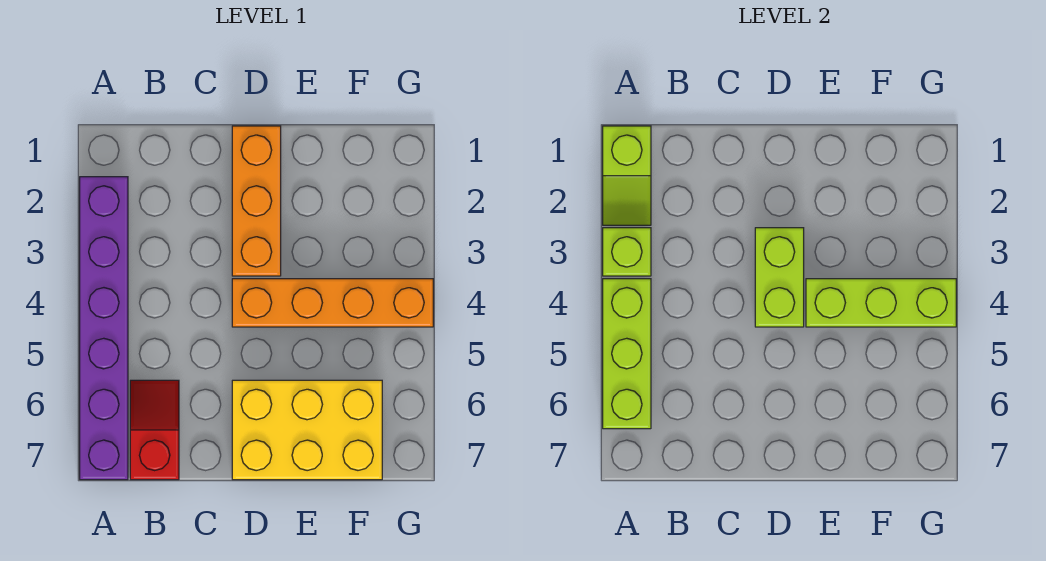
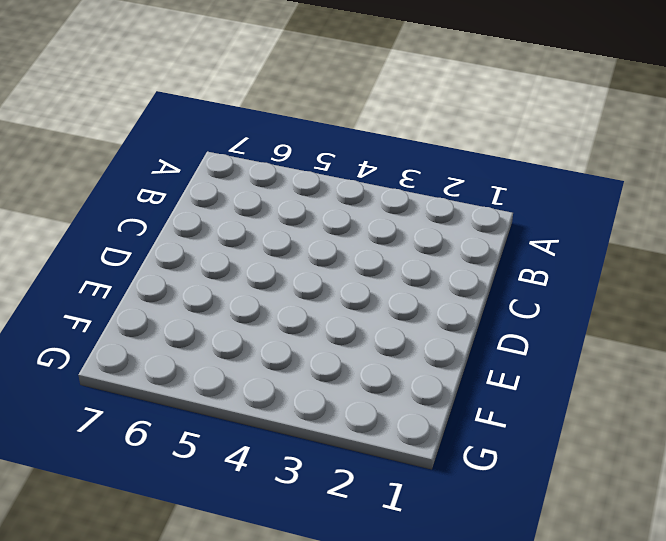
none -> purple brick A2:A7 level 1
none -> red slope B6:B7 level 1 top 7

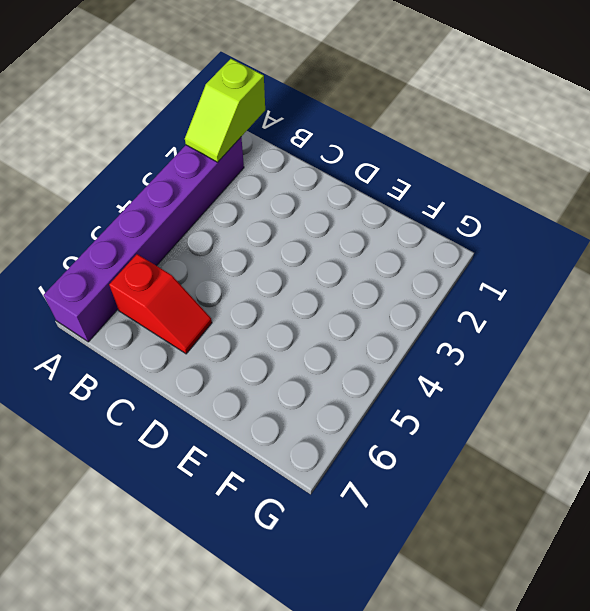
red slope B6:C6 level 1 top B -> red slope B6:B7 level 1 top 7
none -> orange brick D1:D3 level 1
none -> orange brick D4:G4 level 1

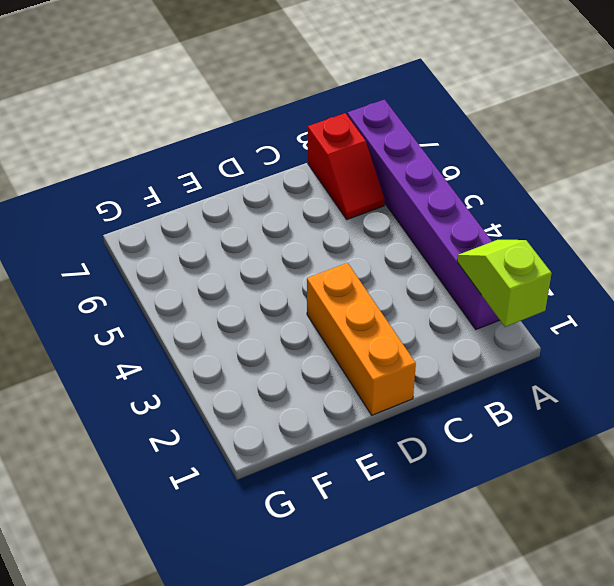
none -> orange brick D4:G4 level 1
none -> yellow brick D6:F7 level 1

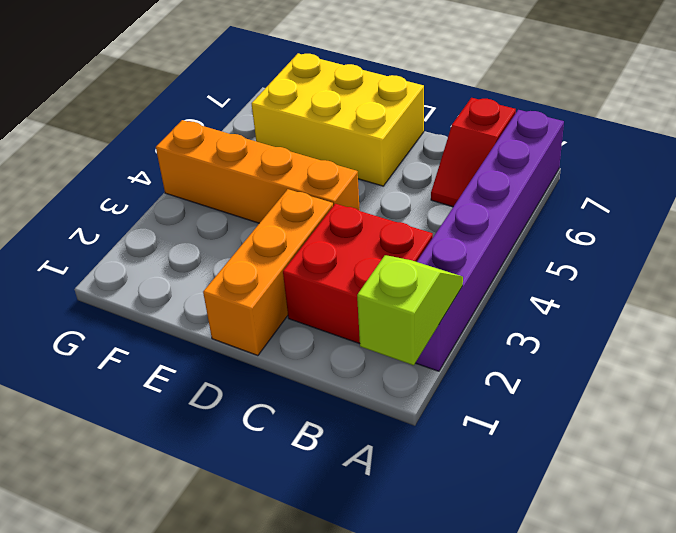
red brick B2:C3 level 1 -> none
none -> lime brick A3 level 2
none -> lime brick A4:A6 level 2

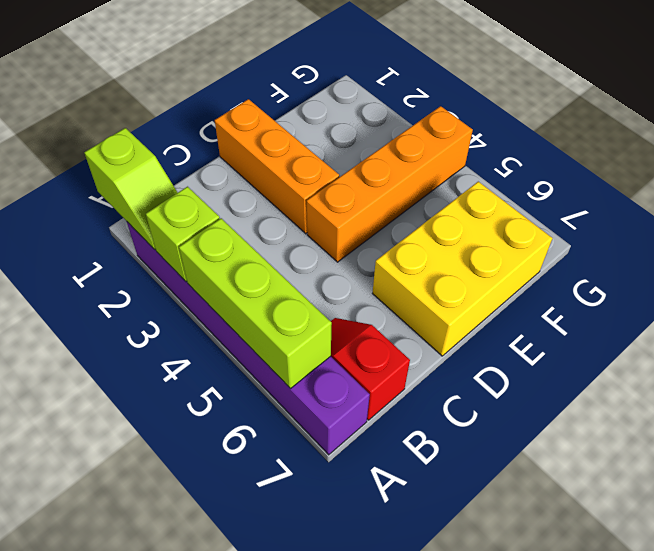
none -> lime brick D3:D4 level 2
none -> lime brick E4:G4 level 2

